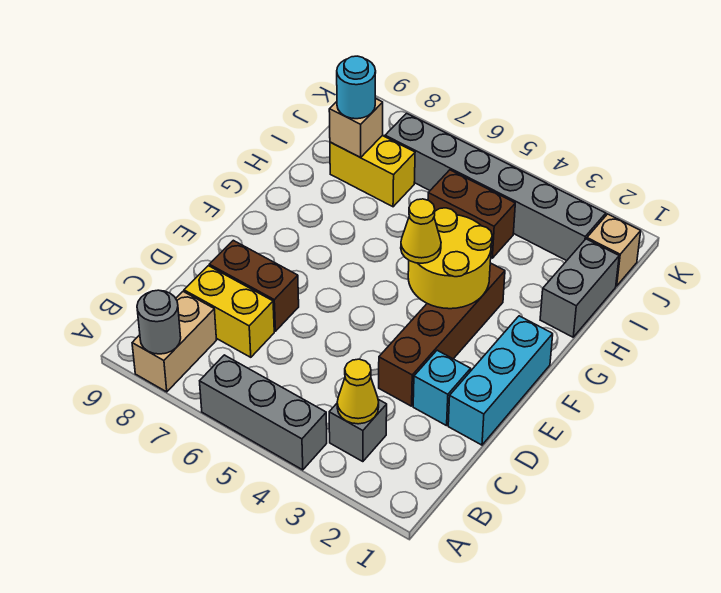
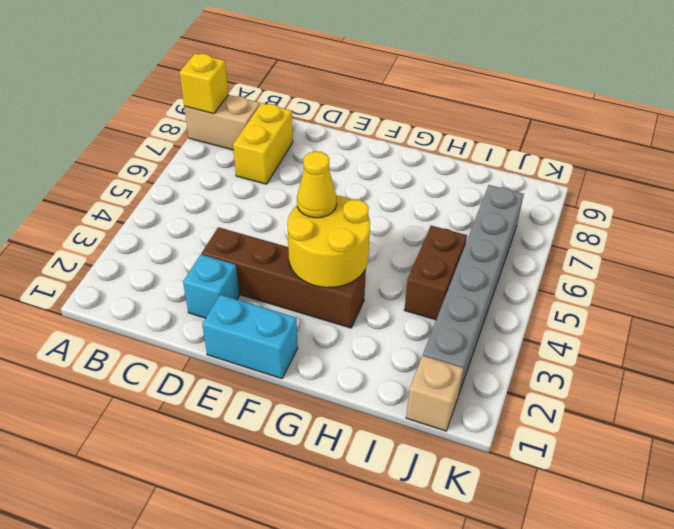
yellow brick A8 level 2 -> grey round brick A8 level 2
cyan brick E1:F1 level 1 -> cyan brick D1:F1 level 1
none -> grey brick A4:A6 level 1
none -> grey brick B3 level 1
none -> brown brick D7:D8 level 1

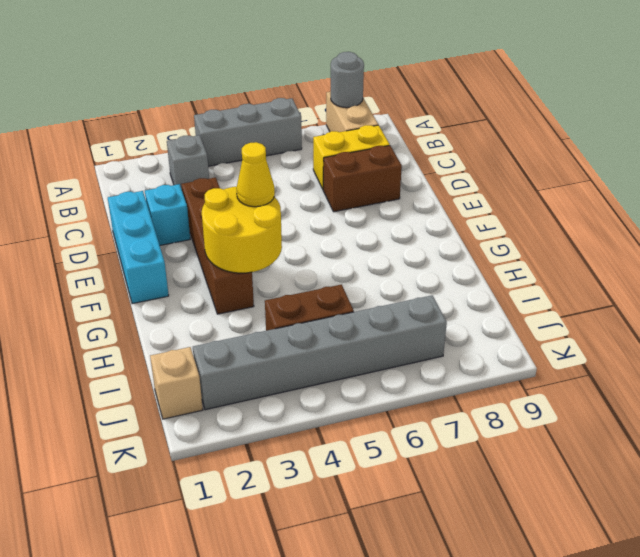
none -> grey brick H1:I1 level 1
none -> yellow brick I7:I8 level 1
none -> yellow cone B3 level 2

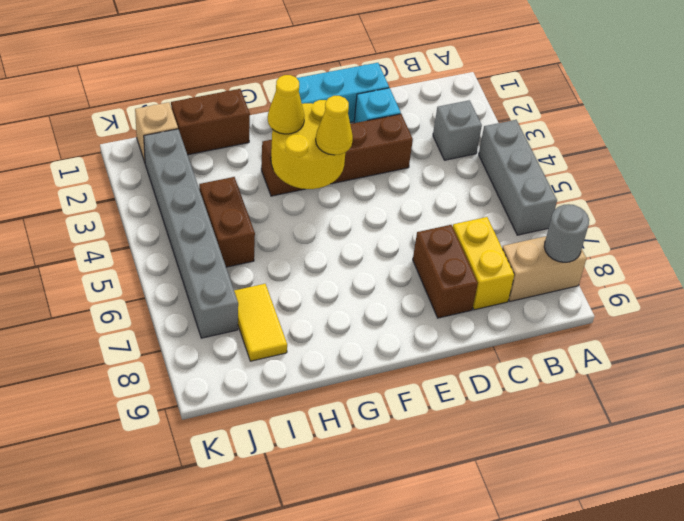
yellow cone G3 level 3 -> yellow cone B3 level 2
brown brick H1:I1 level 1 -> grey brick H1:I1 level 1
yellow tile I7:I8 level 1 -> yellow brick I7:I8 level 1
none -> tan brick I8 level 2
none -> cyan round brick I8 level 3

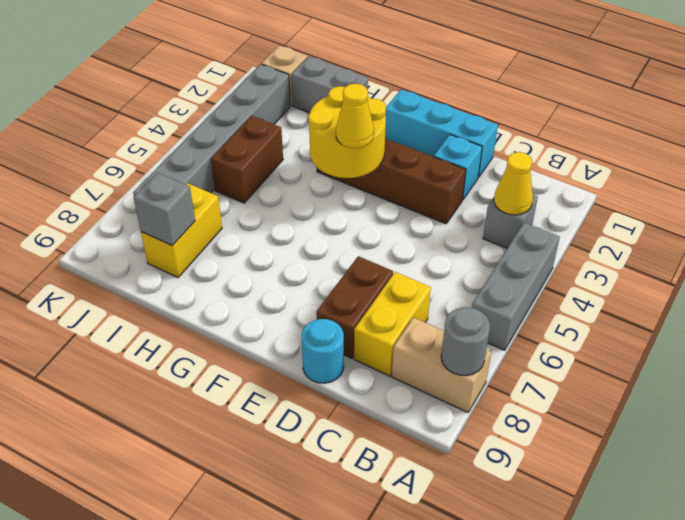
cyan round brick D9 level 1 -> cyan round brick I8 level 3
grey brick I8 level 2 -> tan brick I8 level 2

